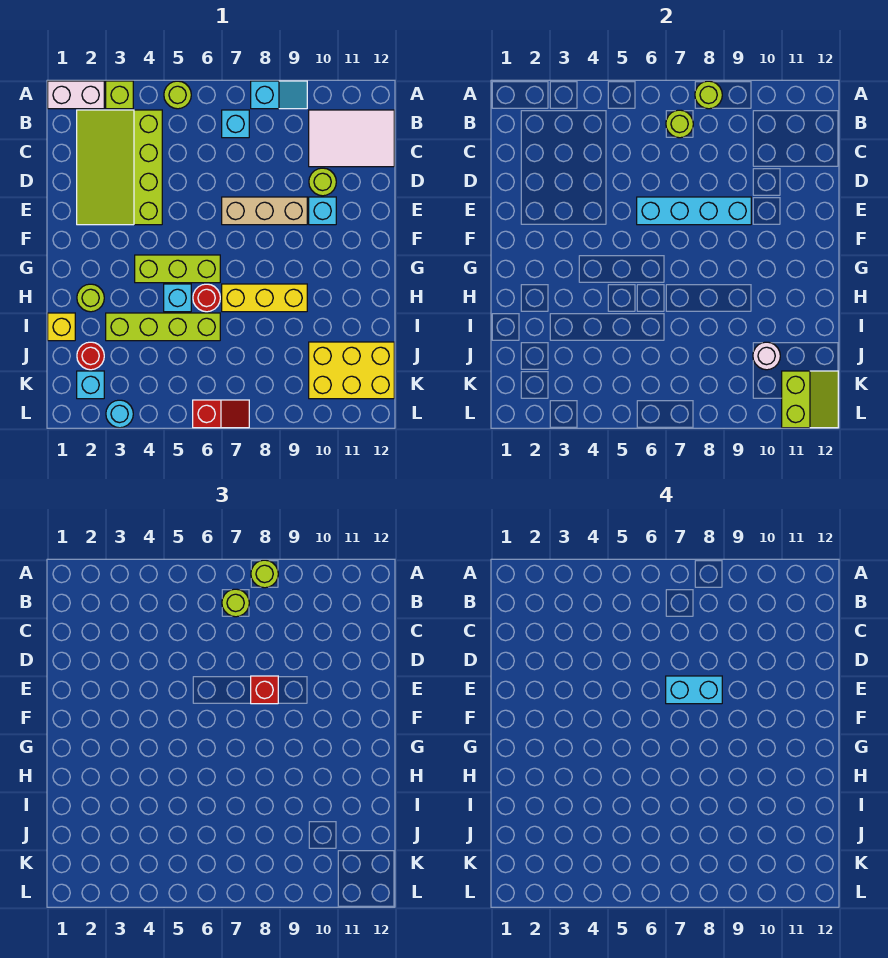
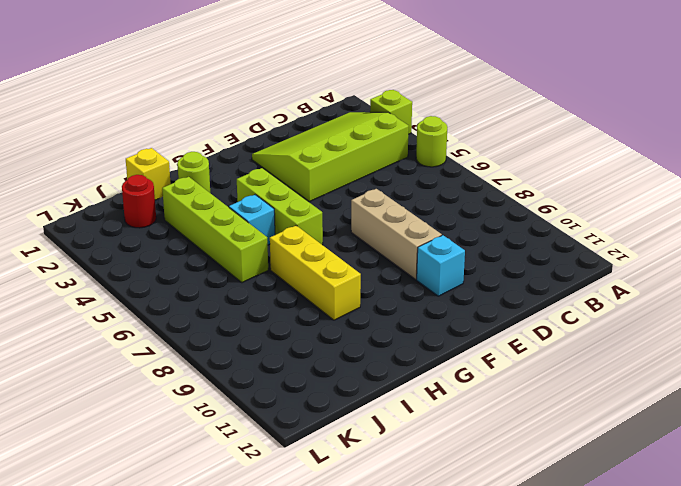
none -> white brick A1:A2 level 1
none -> cyan slope A8:A9 level 1 top 8
none -> cyan brick B7 level 1
none -> white tile B10:C12 level 1

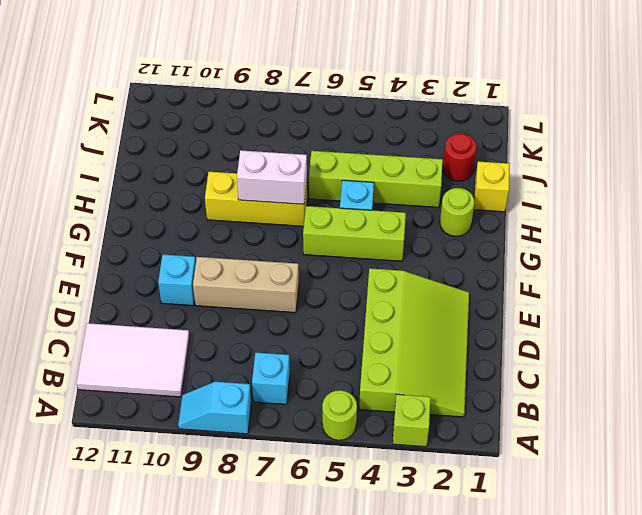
white brick H7:H8 level 2 -> white brick A1:A2 level 1
none -> lime round brick D10 level 1
none -> red round brick H6 level 1
none -> yellow brick J10:K12 level 1
none -> cyan brick K2 level 1

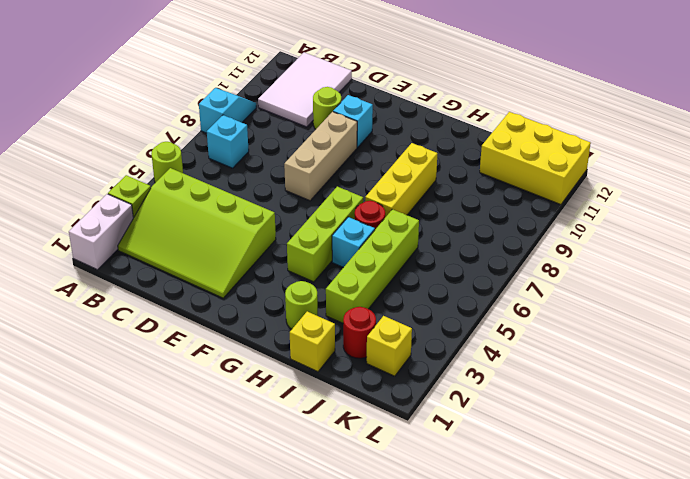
yellow brick J11:L12 level 1 -> yellow brick J10:K12 level 1
yellow brick K2 level 1 -> cyan brick K2 level 1
none -> cyan round brick L3 level 1
none -> red slope L6:L7 level 1 top 6
none -> lime round brick A8 level 2
none -> lime round brick B7 level 2

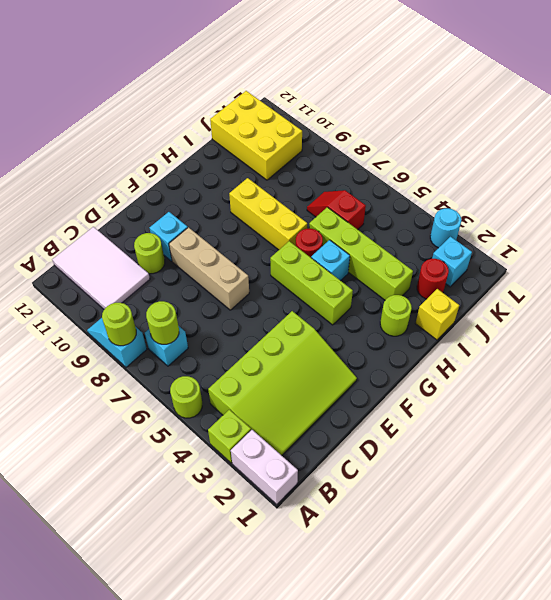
red slope J6:J7 level 1 top 6 -> red slope L6:L7 level 1 top 6
none -> cyan brick E6:E9 level 2
none -> white round brick J10 level 2
none -> lime slope K11:L12 level 2 top 11
none -> lime round brick A8 level 3

